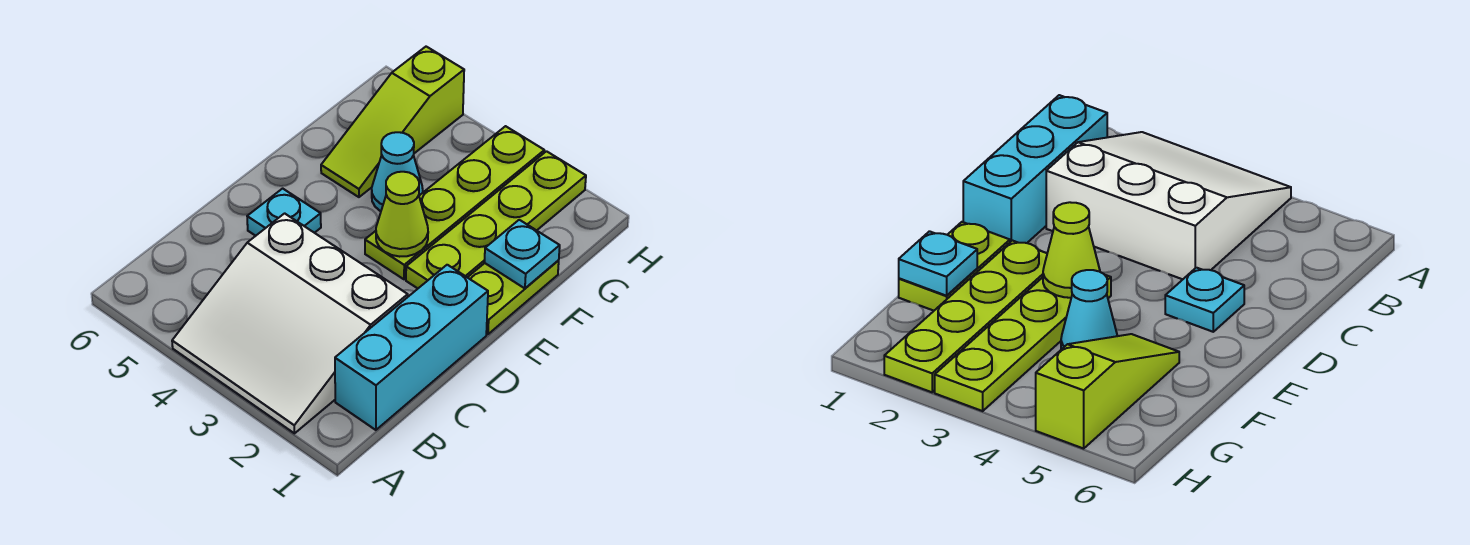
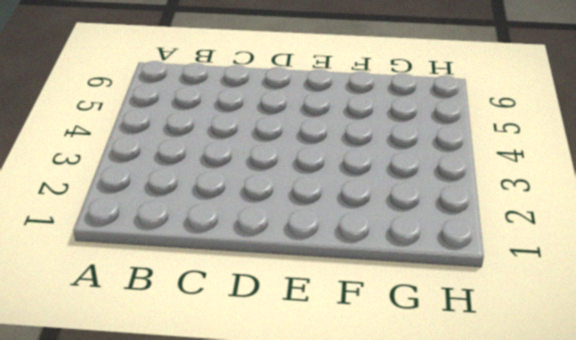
none -> white slope A2:C4 level 1 top C
none -> cyan brick B1:D1 level 1

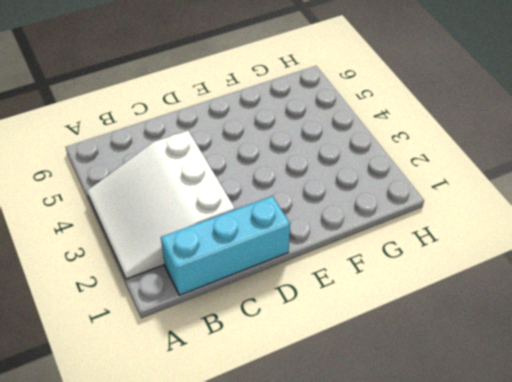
none -> cyan plate D5 level 1
none -> lime plate E1:F1 level 1

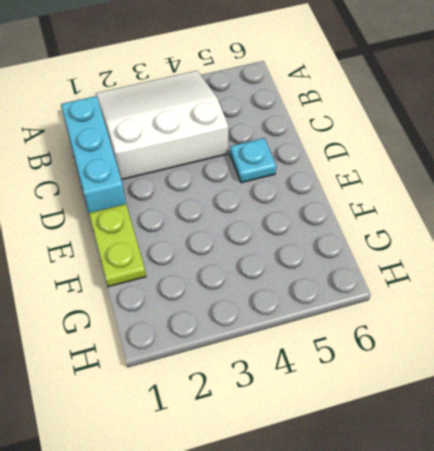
none -> lime plate E2:H2 level 1
none -> lime plate E3:H3 level 1

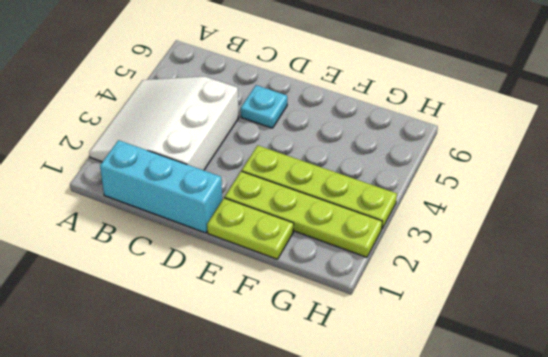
none -> cyan cone F4 level 1
none -> lime slope F5:H5 level 1 top H

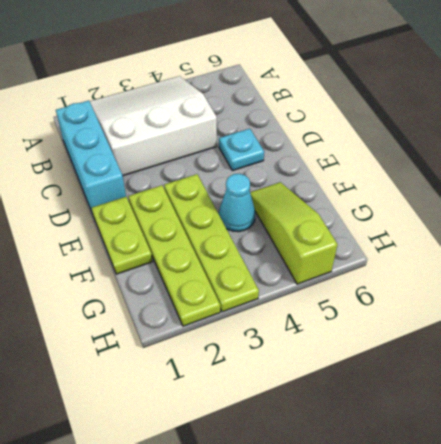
none -> lime cone E3 level 2
none -> cyan plate F1 level 2

